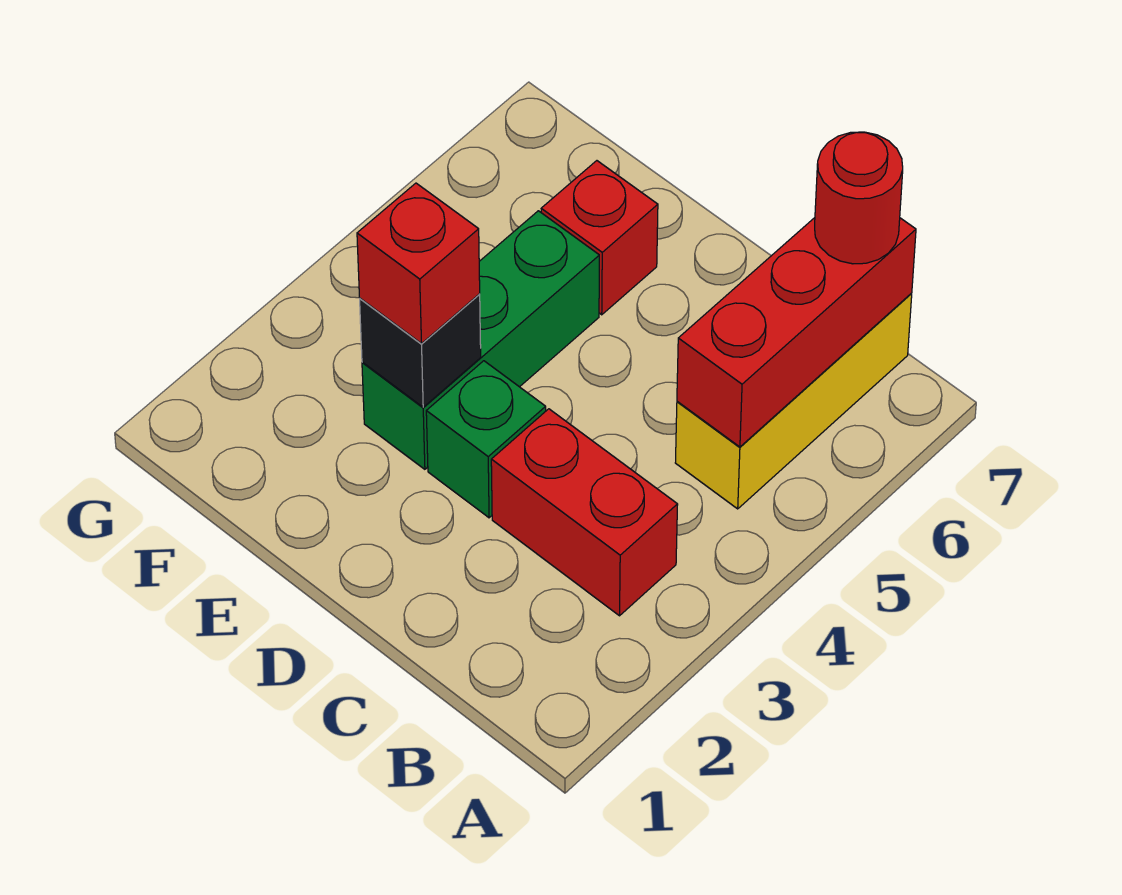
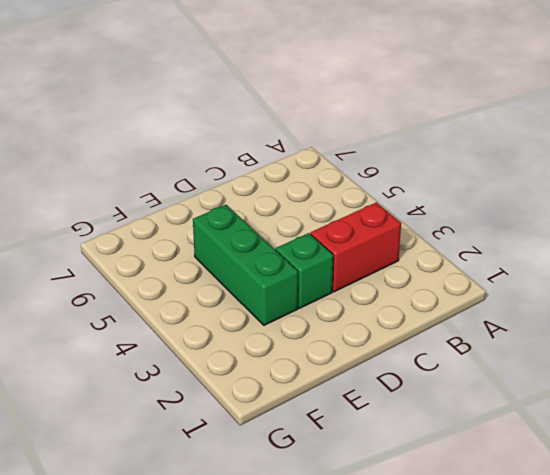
none -> yellow brick B5:B7 level 1
none -> red brick E6 level 1

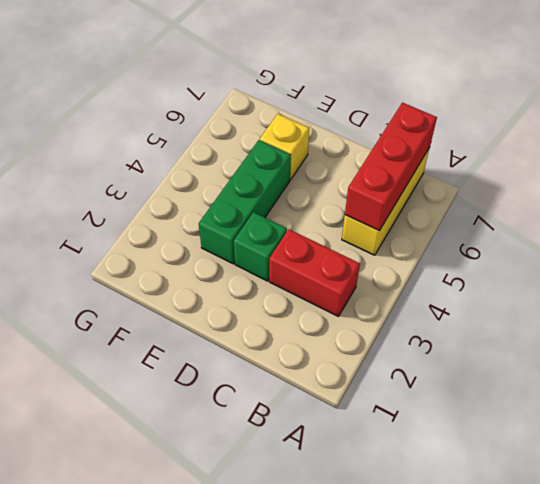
yellow brick E6 level 1 -> red brick E6 level 1
none -> black brick E3 level 2
none -> red round brick B7 level 3

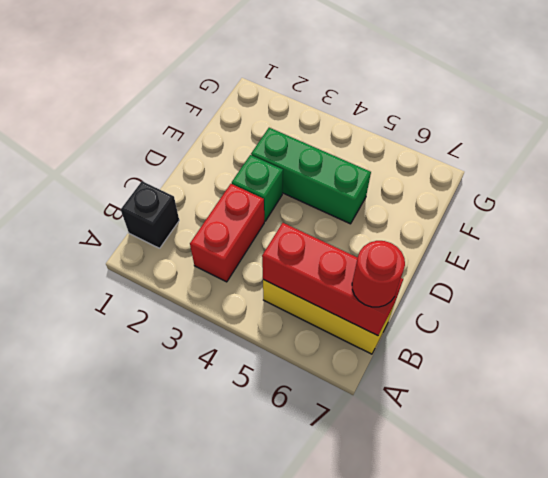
black brick B1 level 1 -> black brick E3 level 2
none -> red brick E6 level 1
none -> red brick E3 level 3

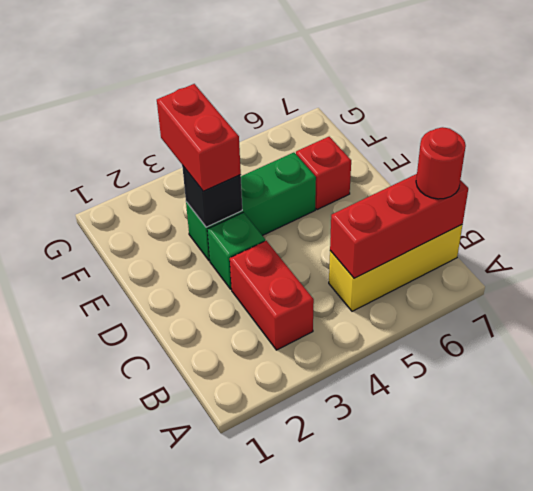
red brick E3:F3 level 3 -> red brick E3 level 3

